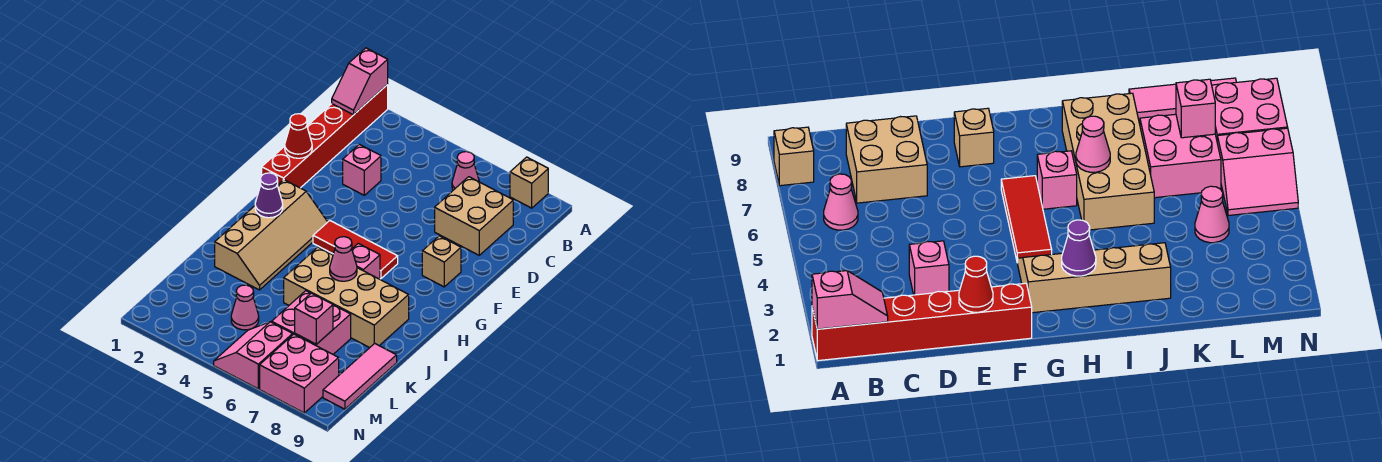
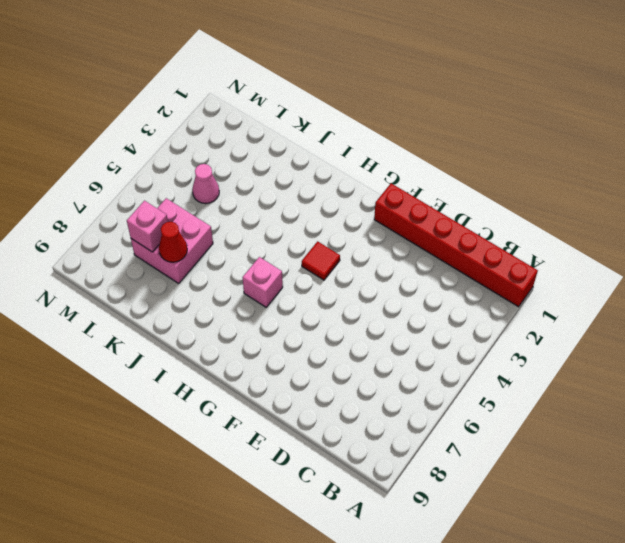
red tile G4 level 1 -> red tile G4:G6 level 1
red cone K7 level 2 -> red cone E1 level 2
none -> tan brick A8 level 1
none -> pink cone B6 level 1
none -> tan brick C7:D8 level 1

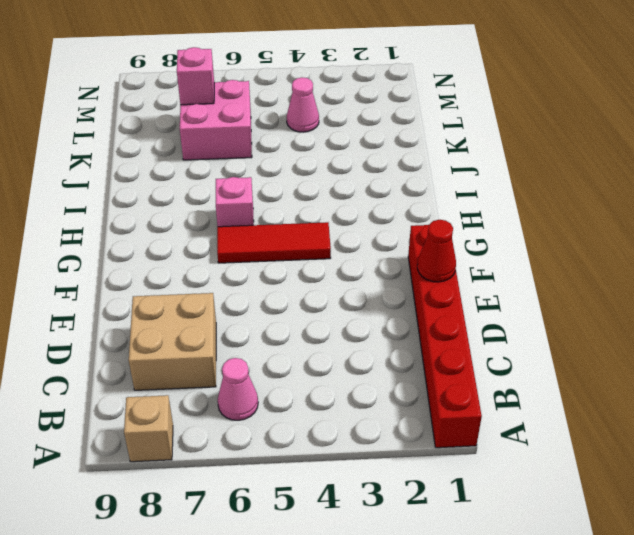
none -> pink brick D3 level 1
none -> tan brick F8 level 1
none -> tan slope G2:J3 level 1 top 2

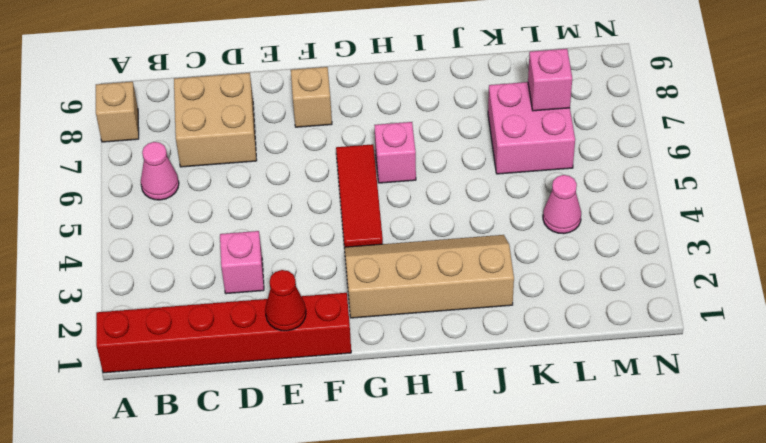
none -> tan brick I5:J8 level 1
none -> pink tile K9:M9 level 1
none -> pink slope M5:N6 level 1 top 6

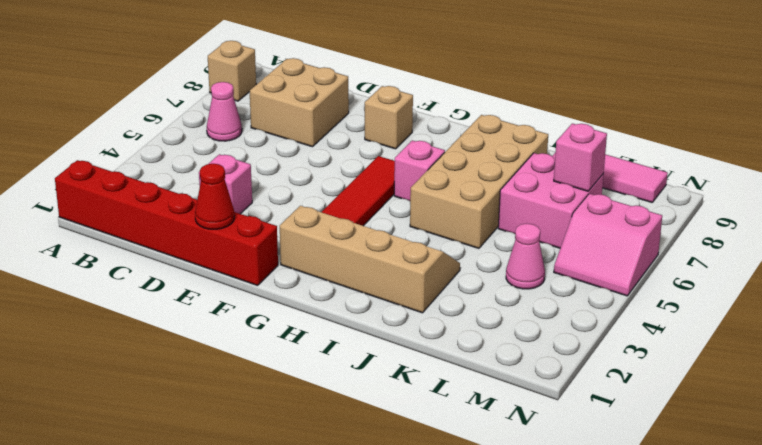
none -> pink brick M7:N8 level 1
none -> pink slope A1:B1 level 2 top A
none -> purple cone H2 level 2

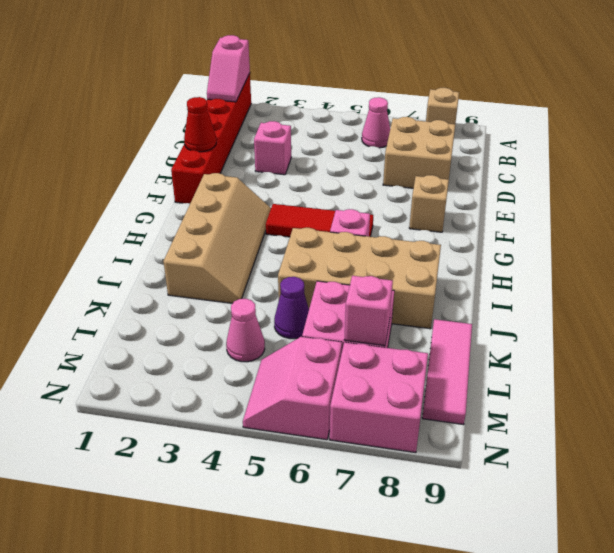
purple cone K5 level 1 -> purple cone H2 level 2
none -> pink cone I6 level 2

